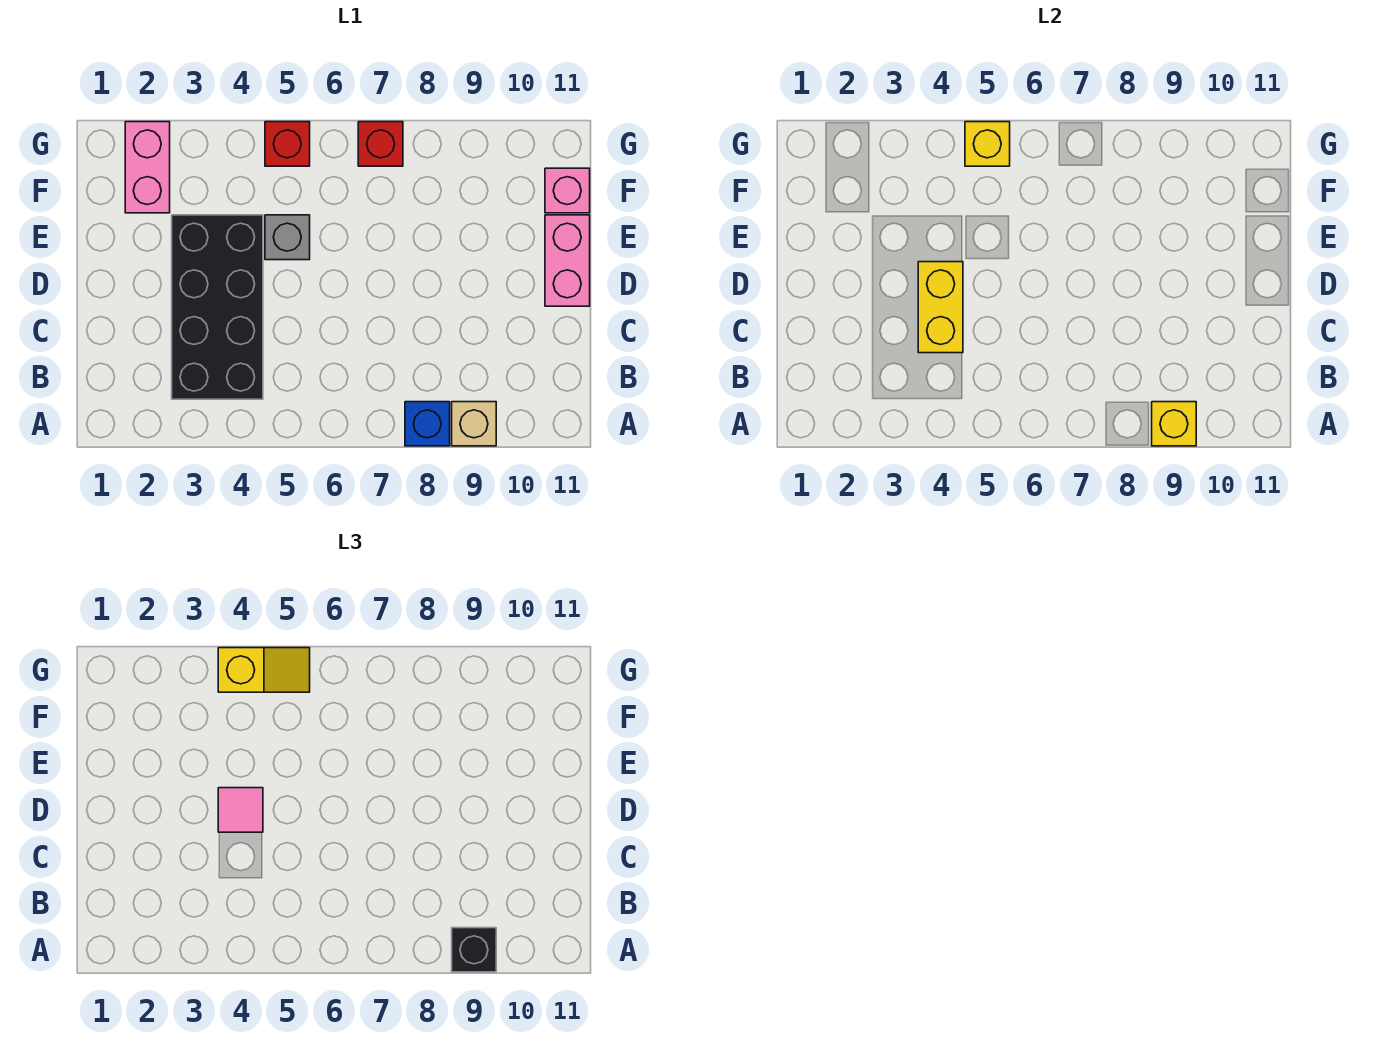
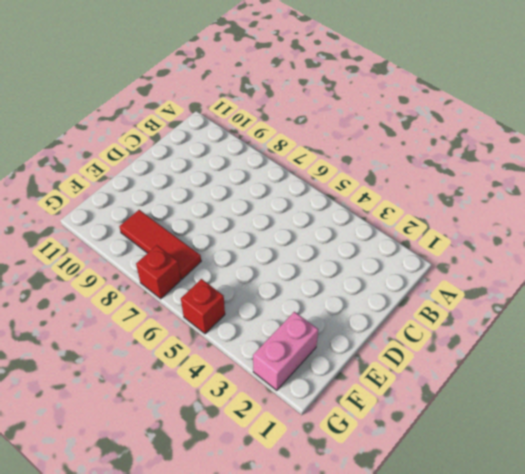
red tile F7:F9 level 1 -> none
none -> blue brick A8 level 1
none -> tan brick A9 level 1
none -> black brick B3:E4 level 1

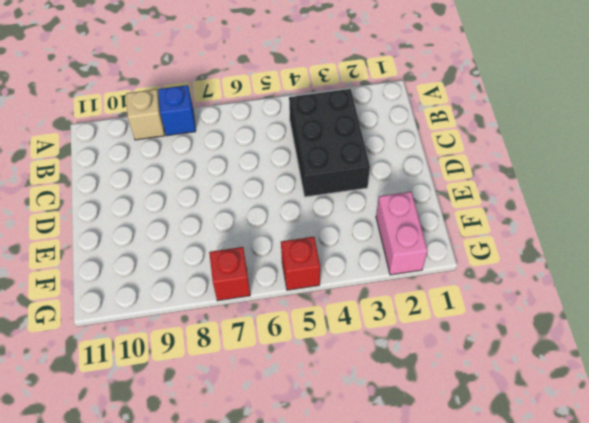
black brick B3:D4 level 1 -> black brick B3:E4 level 1
none -> pink brick D11:E11 level 1
none -> grey brick E5 level 1
none -> pink brick F11 level 1

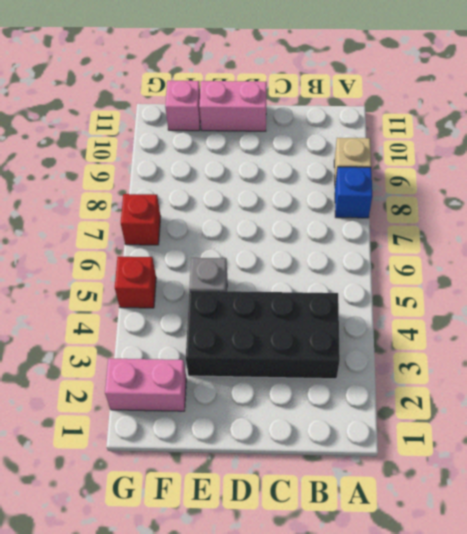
none -> yellow brick A9 level 2
none -> yellow brick C4:D4 level 2
none -> yellow brick G5 level 2

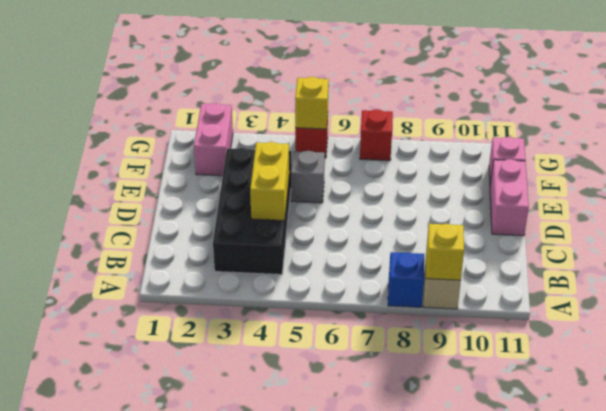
none -> black brick A9 level 3
none -> pink tile D4 level 3
none -> yellow slope G4:G5 level 3 top 4

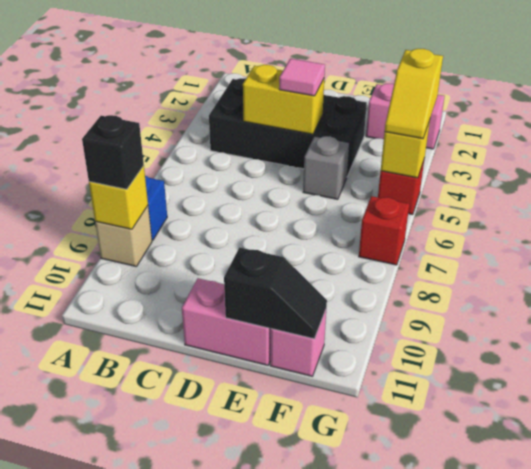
black slope E11:F11 level 2 top E -> none

